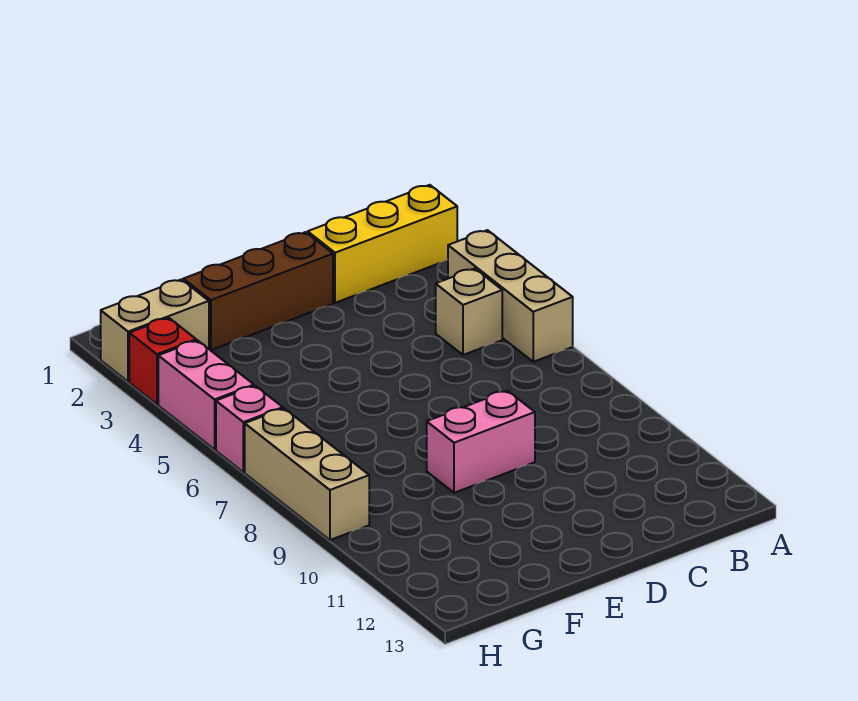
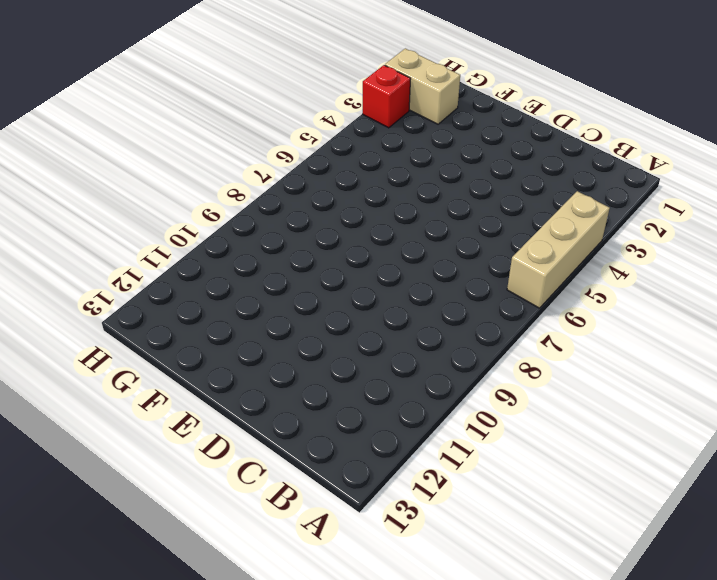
none -> yellow brick A2:C2 level 1
none -> tan brick B5 level 1

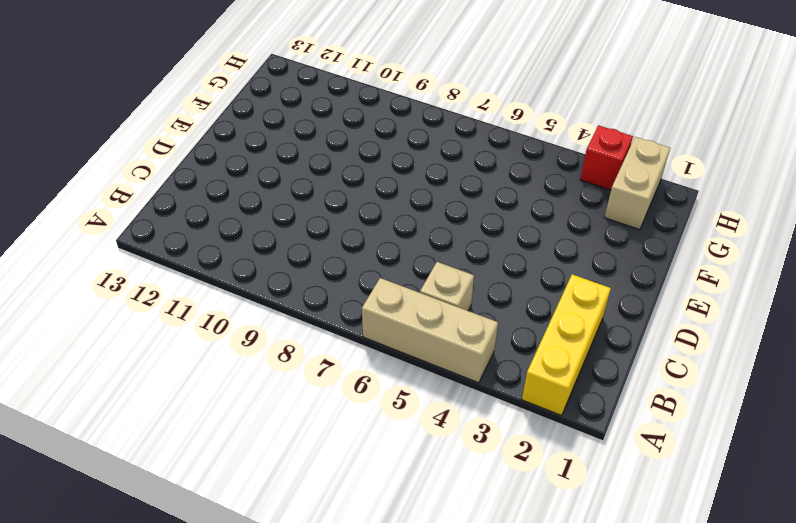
none -> brown brick D2:F2 level 1
none -> pink brick D9:E9 level 1

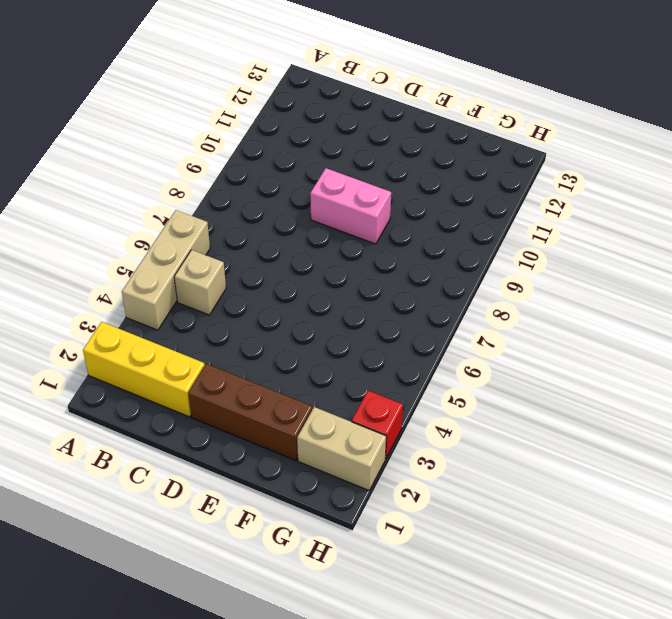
none -> pink brick H4:H5 level 1
none -> pink brick H6 level 1

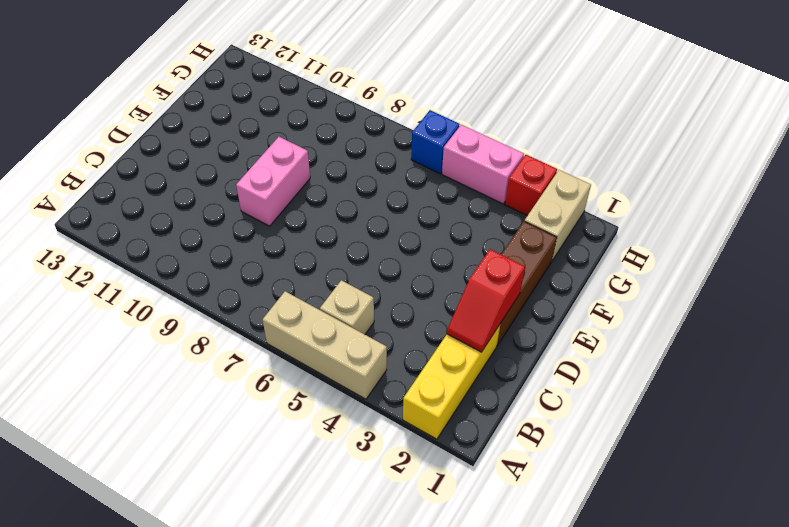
red slope C2:D2 level 2 top D -> none
blue brick H6 level 1 -> pink brick H6 level 1
none -> tan brick H7:H9 level 1

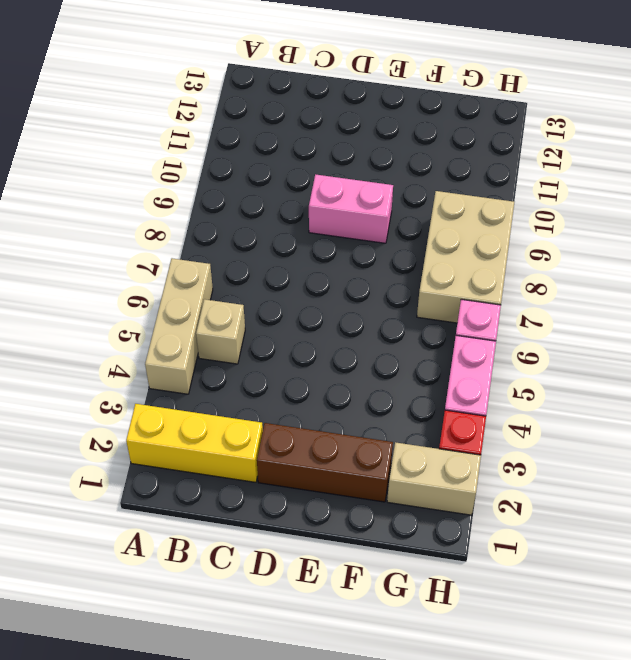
tan brick G7:H9 level 1 -> tan brick H7:H9 level 1

